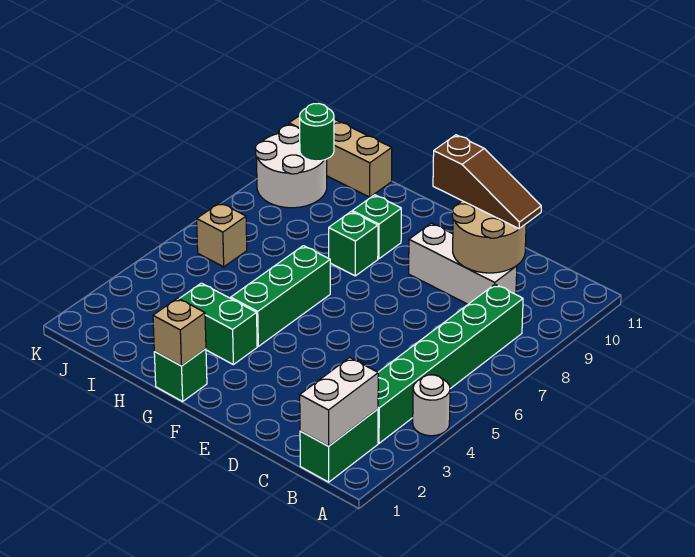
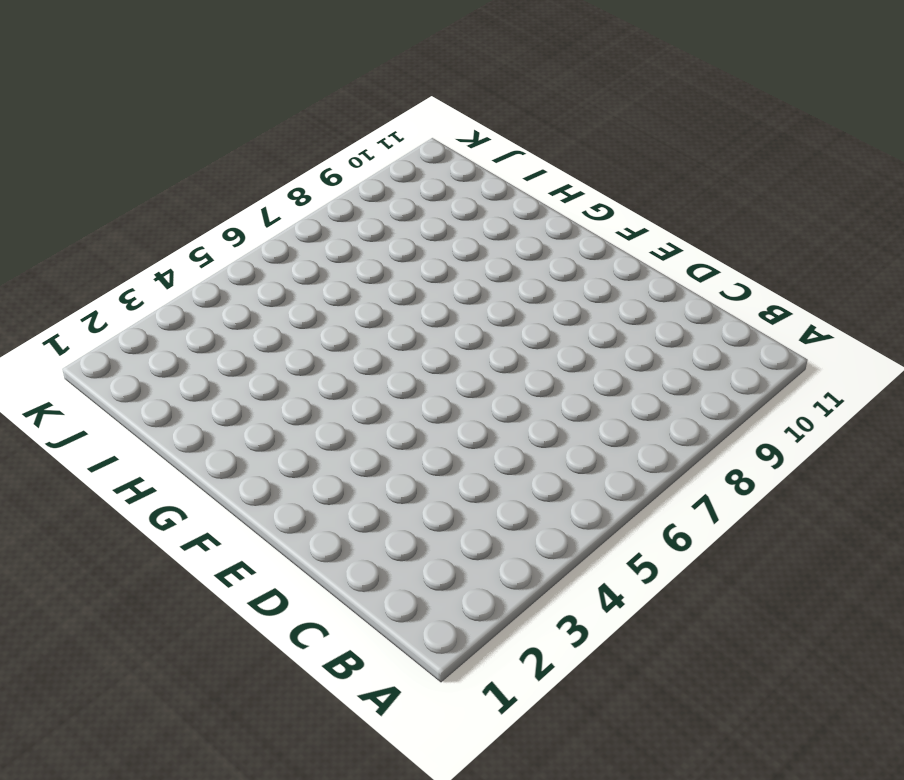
none -> white round brick A4 level 1
none -> green brick B1:B2 level 1
none -> green brick B3:B8 level 1

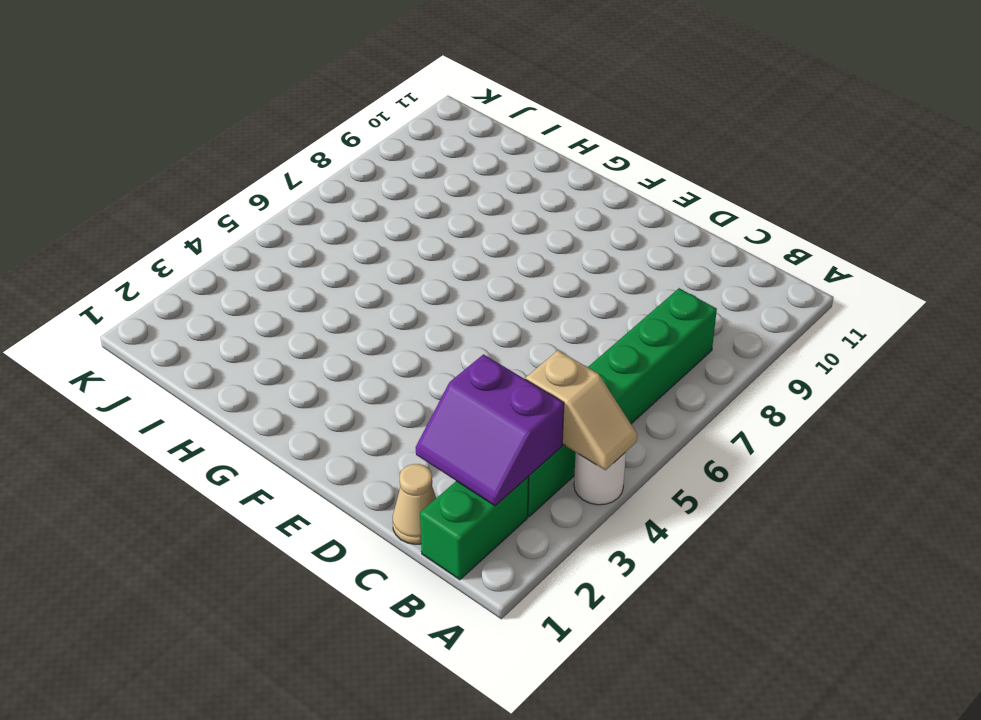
tan slope A4:B4 level 2 top B -> none
purple slope B2:C3 level 2 top 3 -> white brick B1:B2 level 2
tan cone C1 level 1 -> none
none -> white brick C9:E9 level 1
none -> green brick G1 level 1
none -> green brick G3:H3 level 1

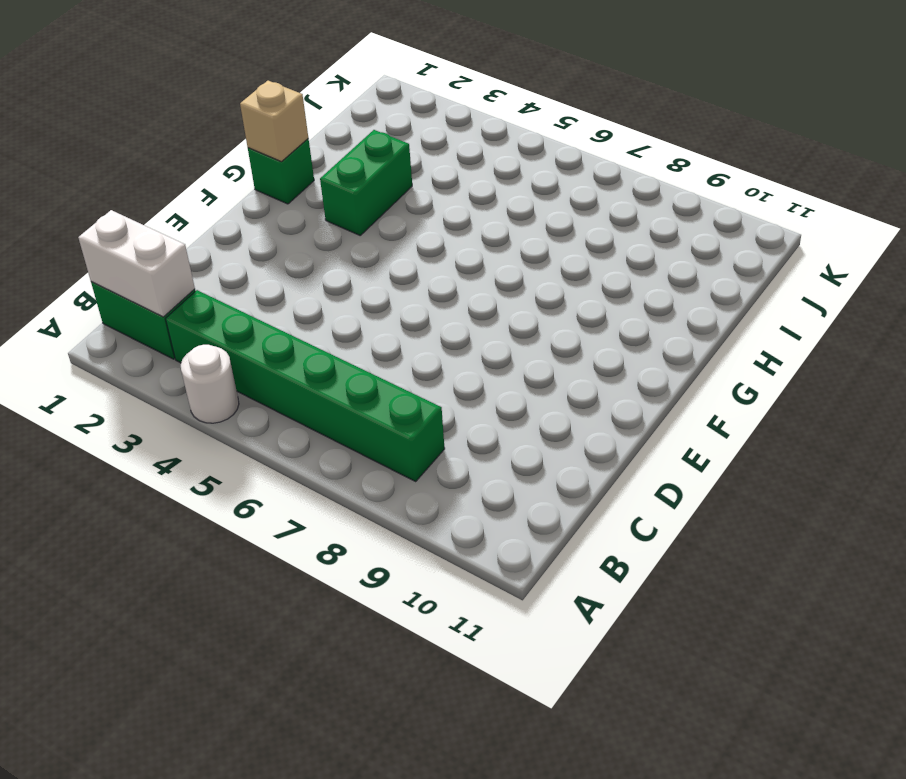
none -> white brick C9:E9 level 1
none -> green brick G4:G6 level 1
none -> green brick G8 level 1

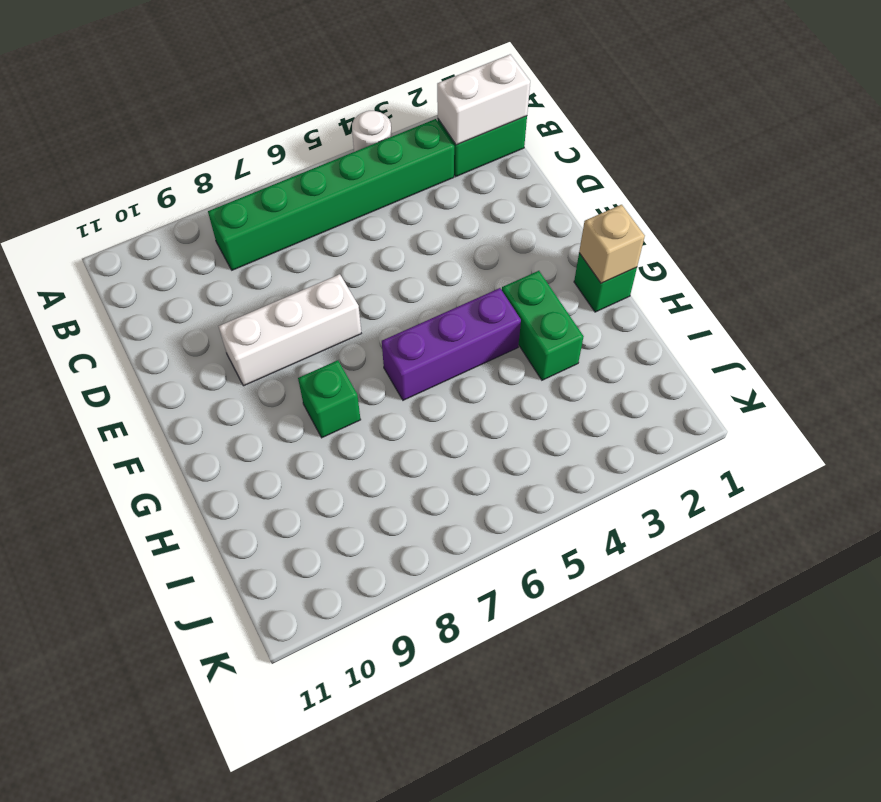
white brick E7:E9 level 1 -> white brick C9:E9 level 1
purple brick G4:G6 level 1 -> green brick G4:G6 level 1
none -> green brick G9 level 1
none -> tan brick I11:K11 level 1
none -> tan brick J6 level 1

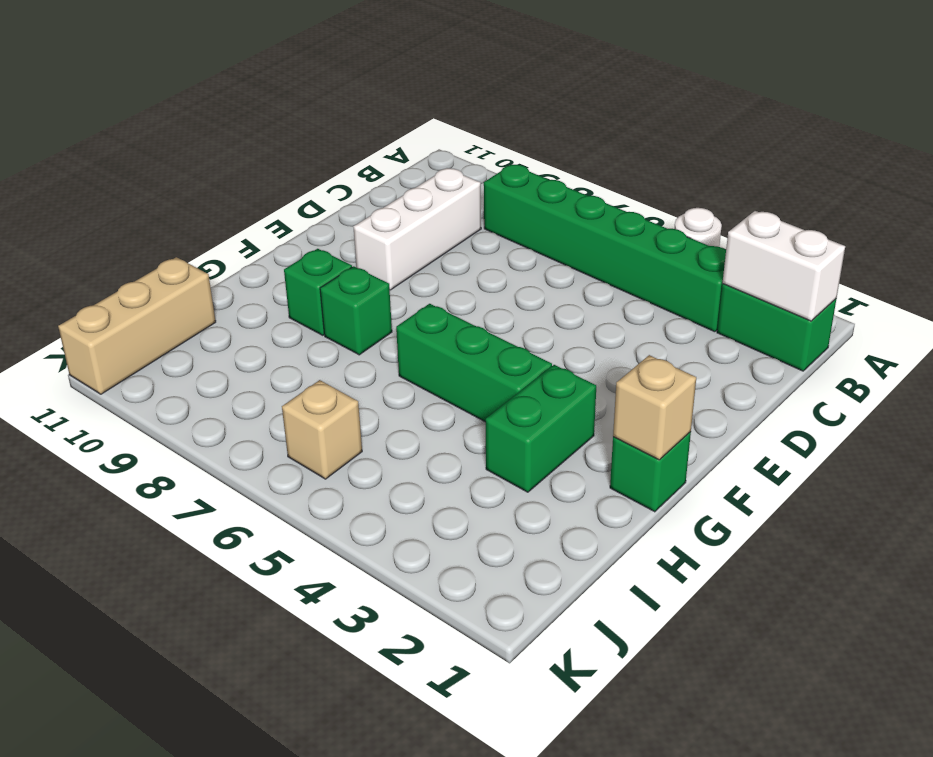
none -> white round brick J9:K10 level 1
none -> tan round brick C9:D10 level 2
none -> green round brick J10 level 2

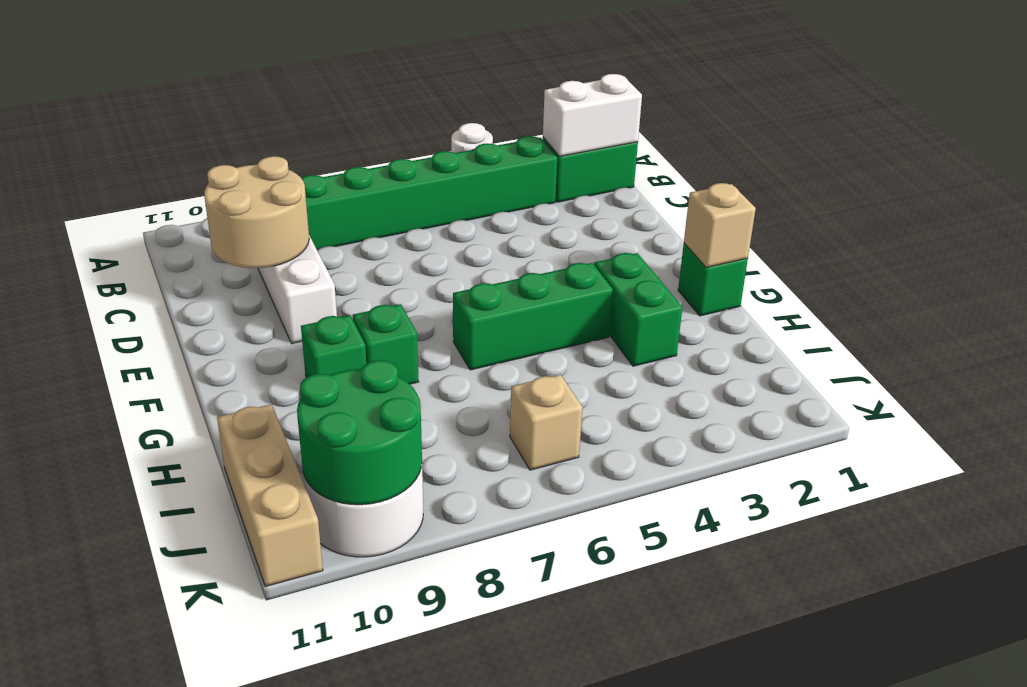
green round brick J9:K10 level 2 -> green round brick J10 level 2
none -> brown slope C10:E10 level 3 top E

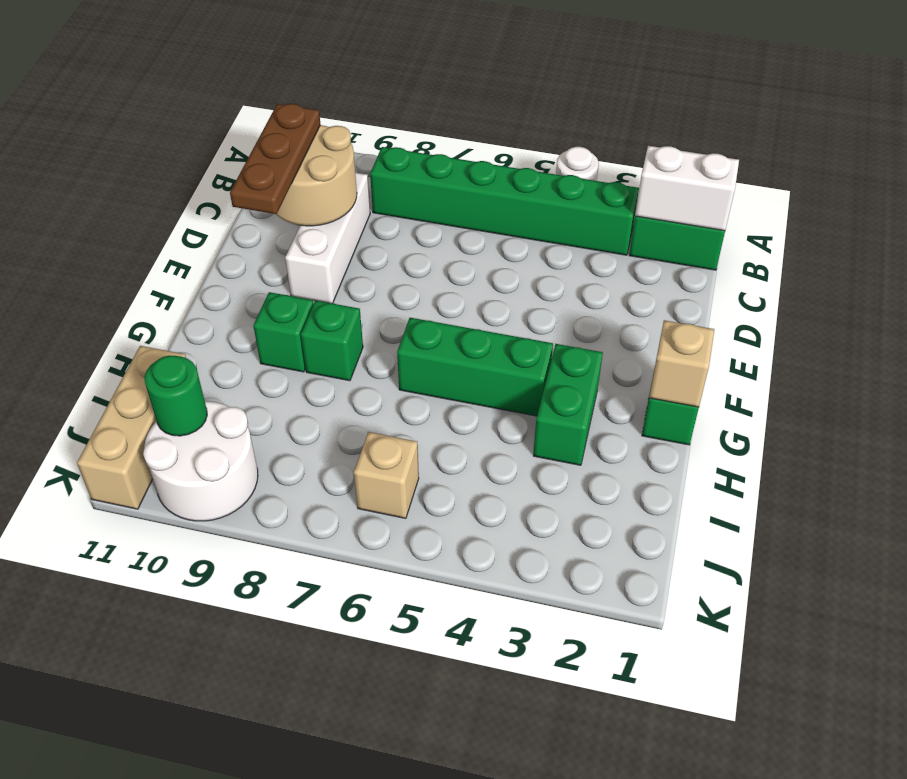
brown plate C10:E10 level 3 -> brown slope C10:E10 level 3 top E

